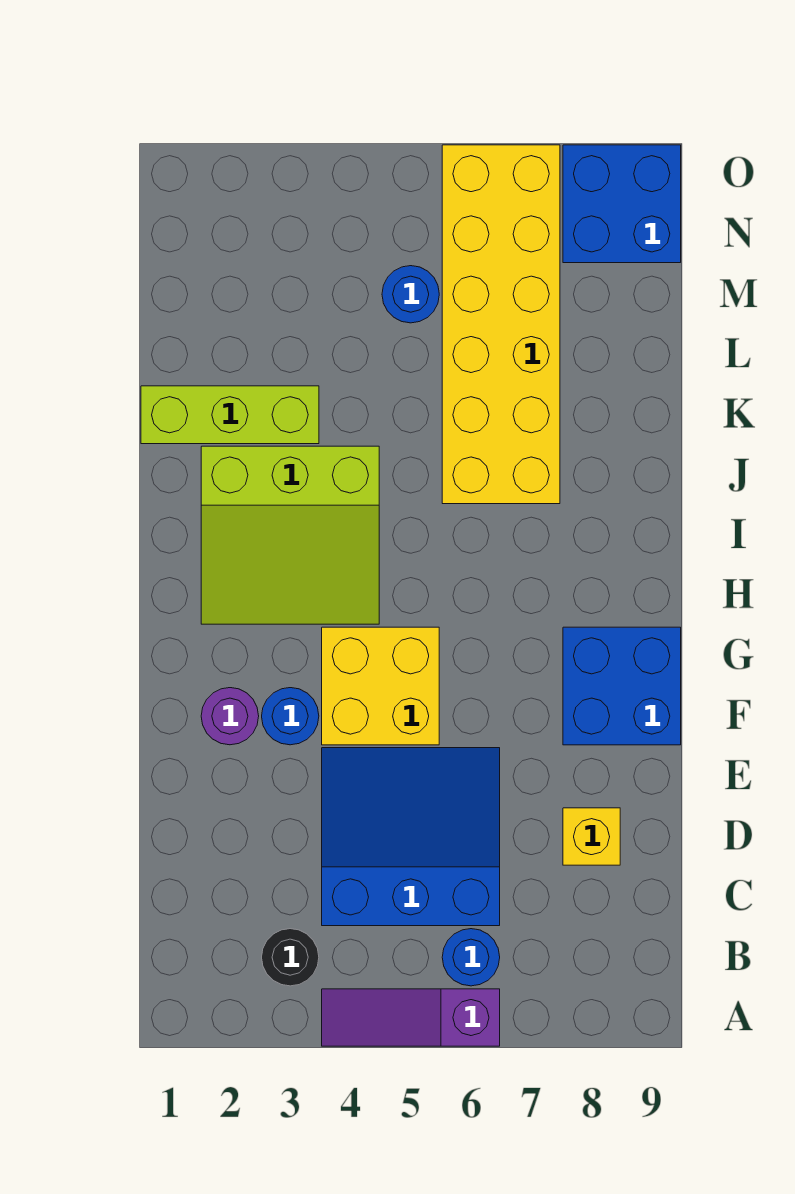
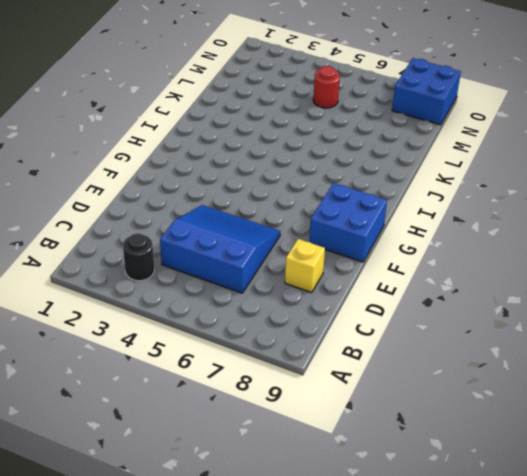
red round brick M5 level 1 -> blue round brick M5 level 1
none -> purple slope A4:A6 level 1 top 6
none -> blue round brick B6 level 1
none -> purple round brick F2 level 1

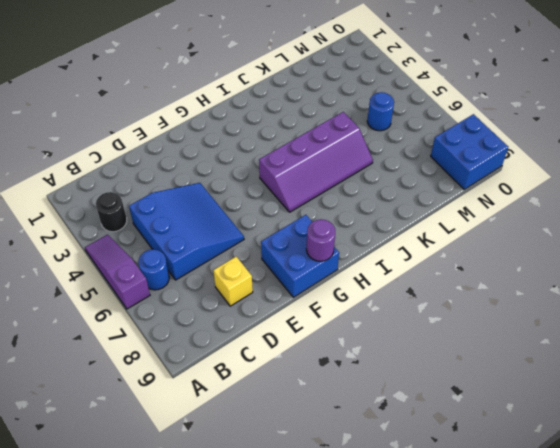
purple round brick G9 level 2 -> purple round brick F2 level 1
purple slope H5:K6 level 1 top 5 -> yellow brick J6:O7 level 1
none -> blue round brick F3 level 1
none -> yellow brick F4:G5 level 1
none -> lime slope H2:J4 level 1 top J

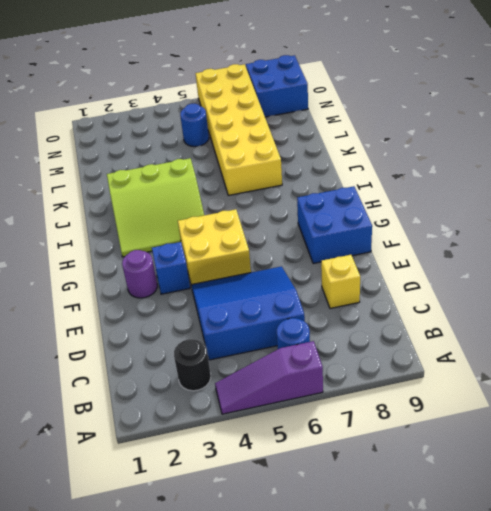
blue brick F3 level 1 -> blue round brick F3 level 1
none -> lime brick K1:K3 level 1

